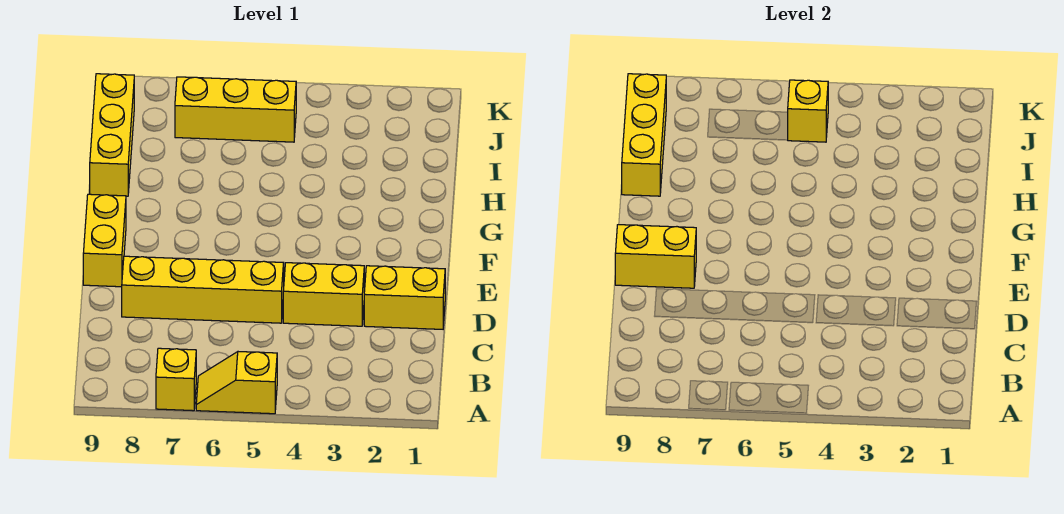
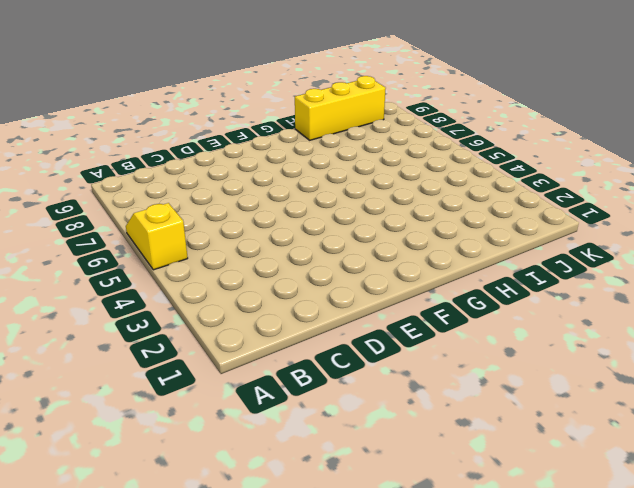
none -> yellow brick A7 level 1
none -> yellow brick D1:D2 level 1

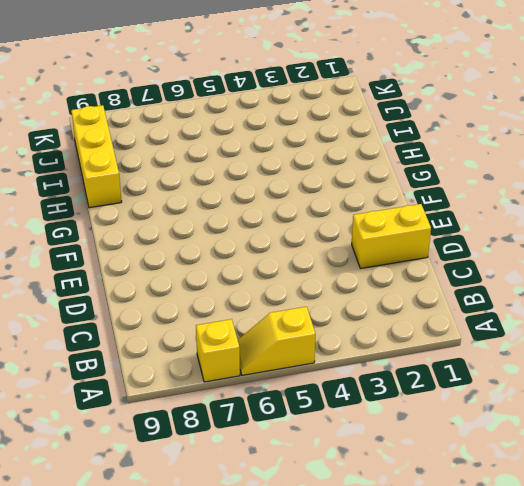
none -> yellow brick D3:D4 level 1
none -> yellow brick D5:D8 level 1

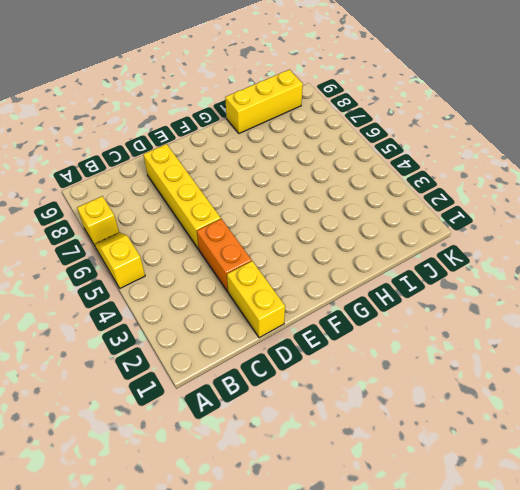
orange brick D3:D4 level 1 -> yellow brick D3:D4 level 1
none -> yellow brick E9:F9 level 1
none -> yellow brick J5:J7 level 1

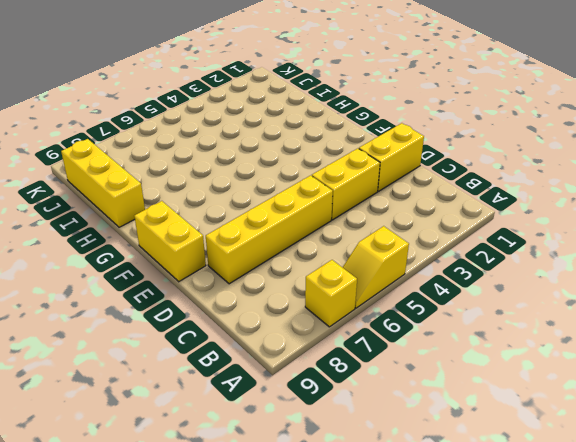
none -> yellow brick J5:J7 level 1
none -> yellow brick E8:E9 level 2

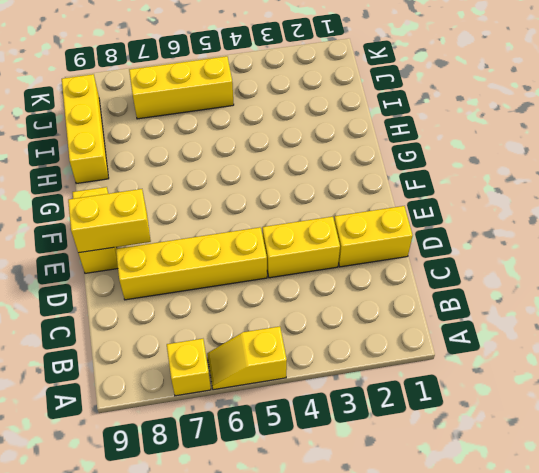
none -> yellow brick H9:J9 level 2
none -> yellow brick J5 level 2

